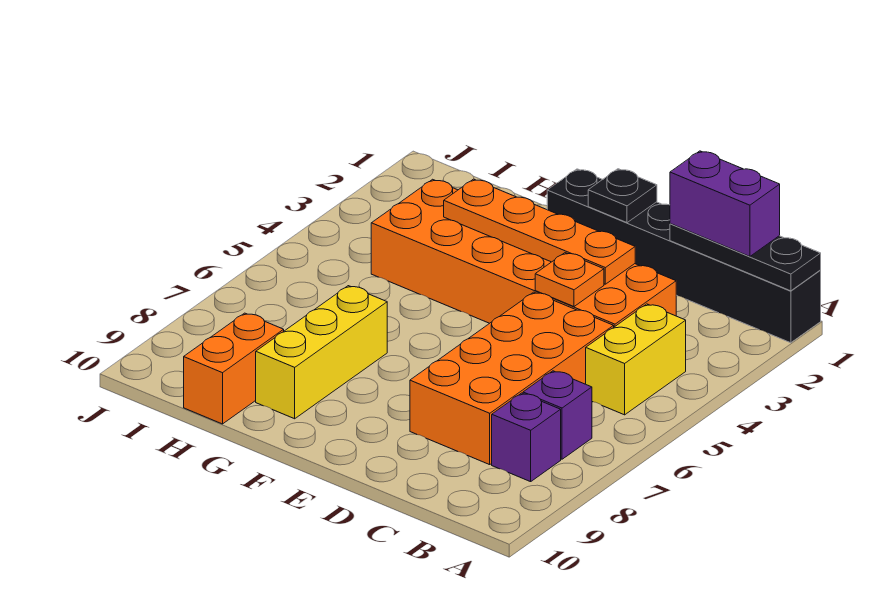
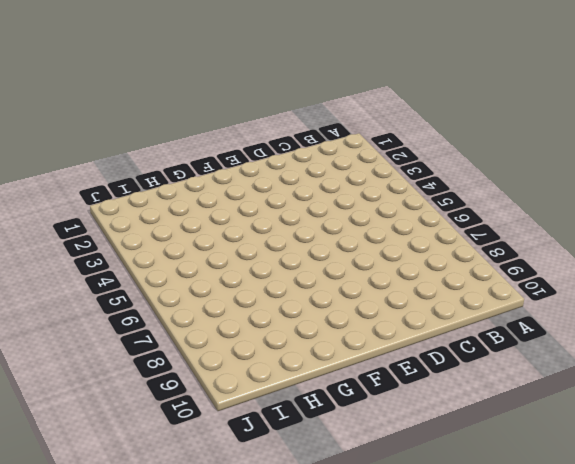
none -> black brick A1:F1 level 1
none -> yellow brick B4:B5 level 1
none -> purple brick B7 level 1

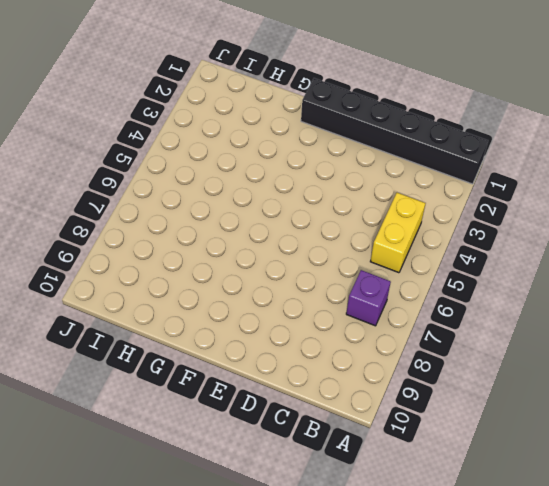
none -> purple brick B8 level 1
none -> orange brick C3:H4 level 1
none -> orange brick C5:D8 level 1

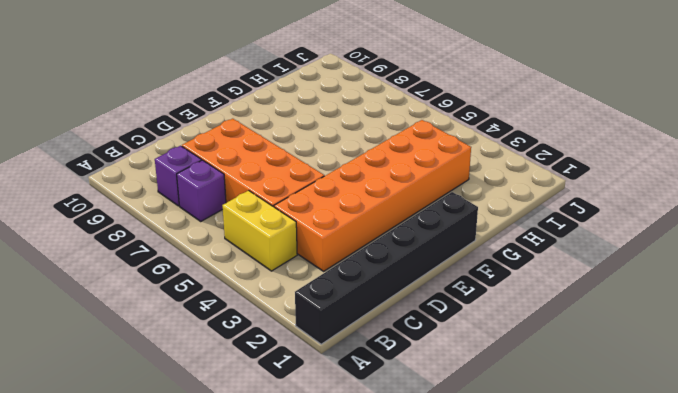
none -> yellow brick G7:G9 level 1
none -> orange brick H9:H10 level 1
none -> black plate A1:C1 level 2

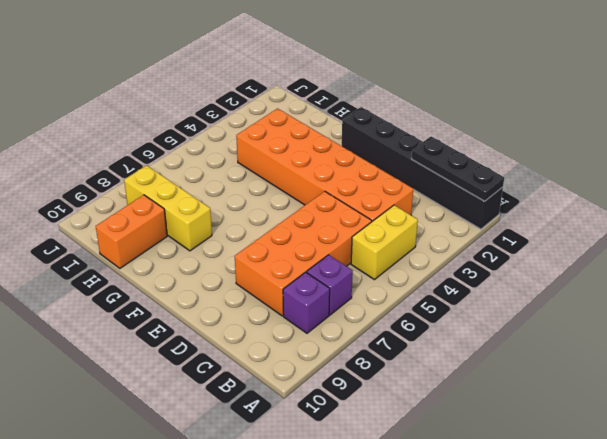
yellow brick G8:I8 level 1 -> yellow brick G7:G9 level 1
none -> orange plate D3:G3 level 2
none -> orange plate D4 level 2
none -> black plate E1 level 2

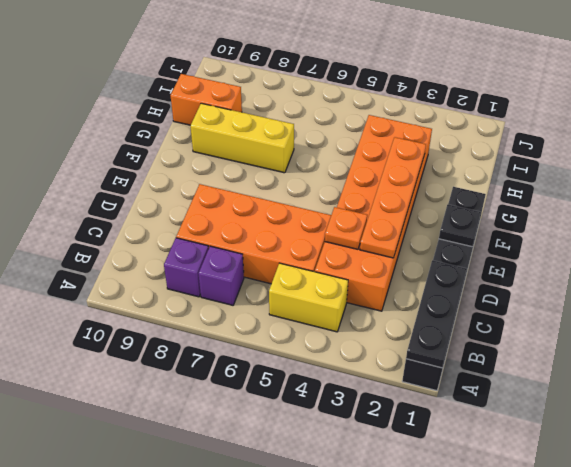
none -> purple brick B1:C1 level 3

